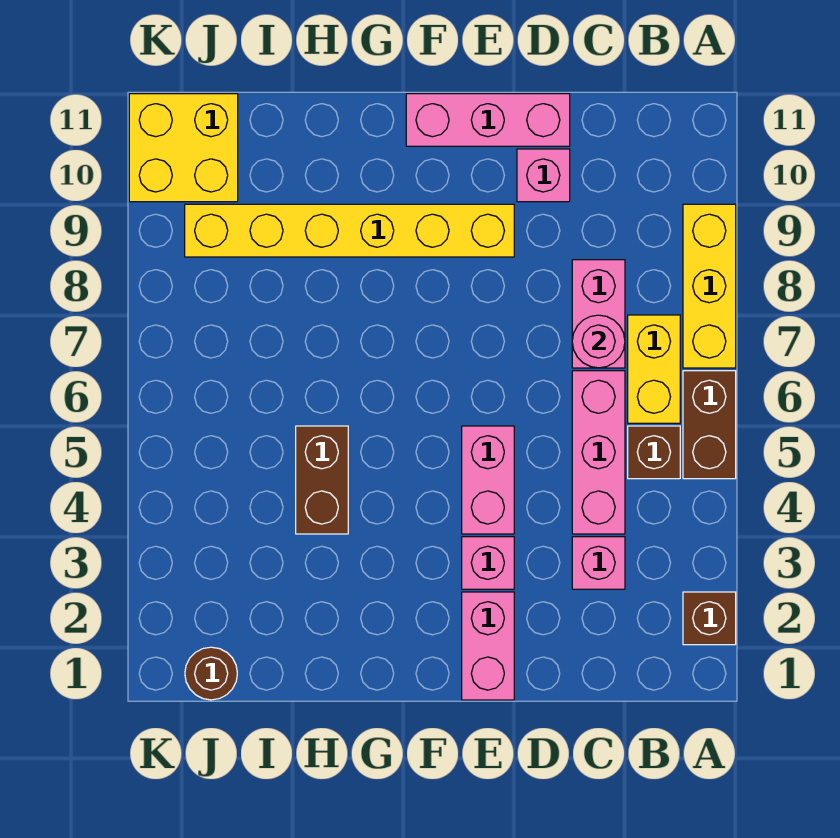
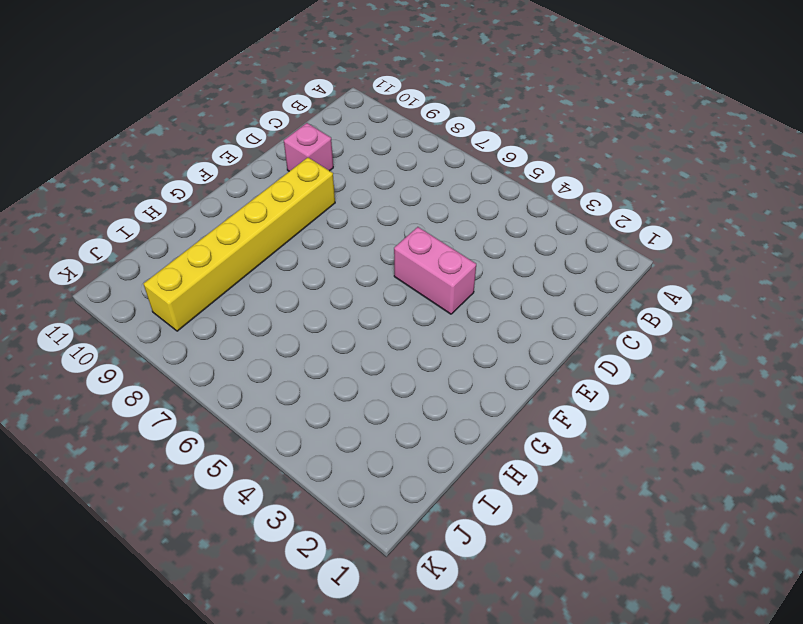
none -> brown brick A2 level 1
none -> brown brick A5:A6 level 1
none -> yellow brick A7:A9 level 1

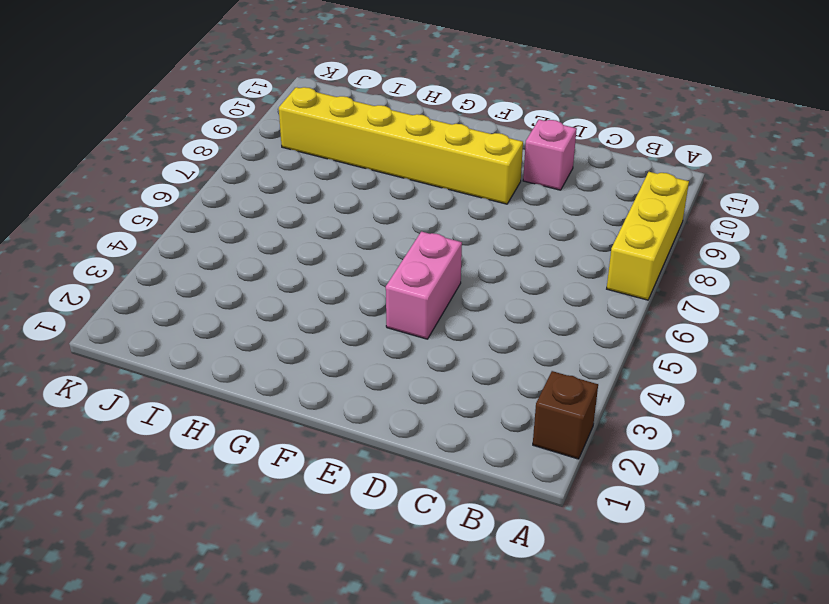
none -> brown brick A5:A6 level 1
none -> brown brick B5 level 1
none -> yellow brick B6:B7 level 1

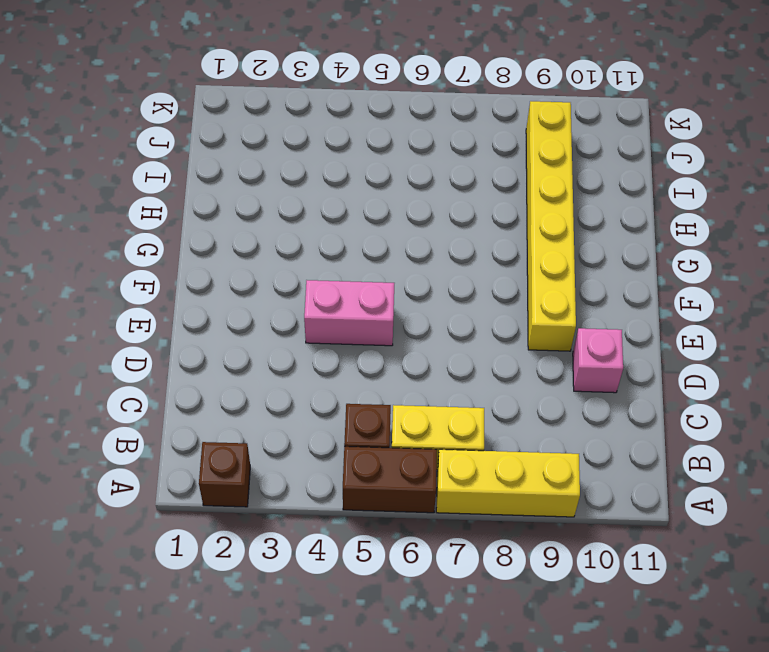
none -> pink brick C3 level 1
none -> pink brick C4:C6 level 1
none -> pink brick C7:C8 level 1

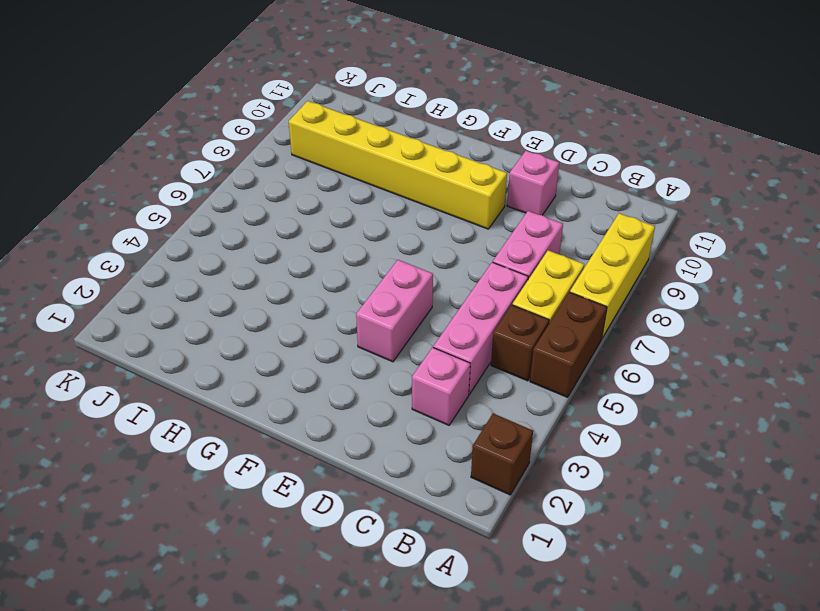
none -> pink brick D11:F11 level 1
none -> pink brick E1:E2 level 1
none -> pink brick E3 level 1

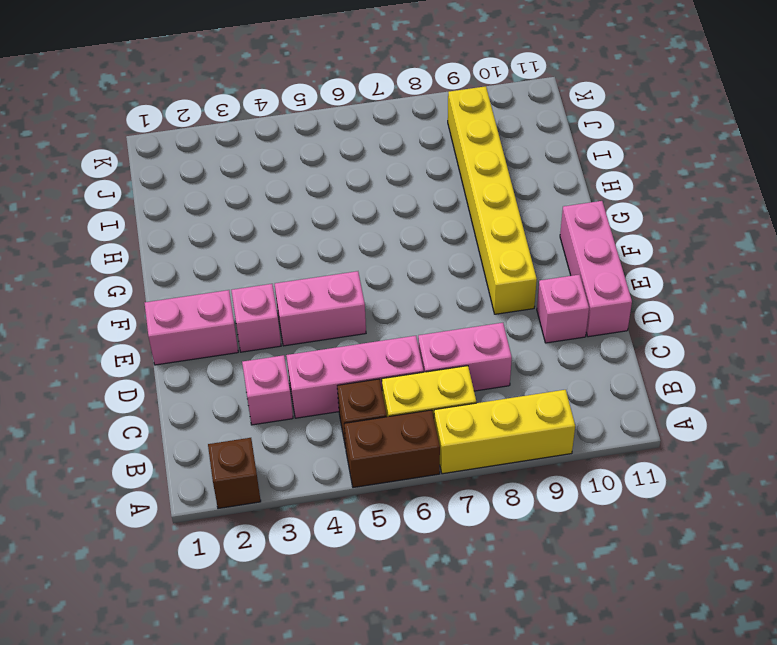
none -> brown brick H4:H5 level 1
none -> brown round brick J1 level 1
none -> yellow brick J10:K11 level 1

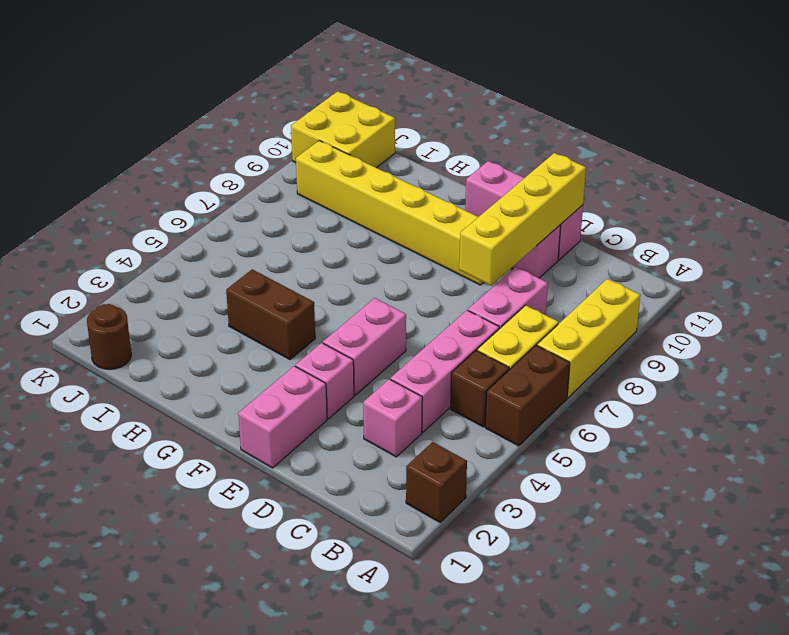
yellow brick D8:D11 level 2 -> none
brown brick G4:H4 level 1 -> brown brick H4:H5 level 1
none -> pink round brick C7 level 2

